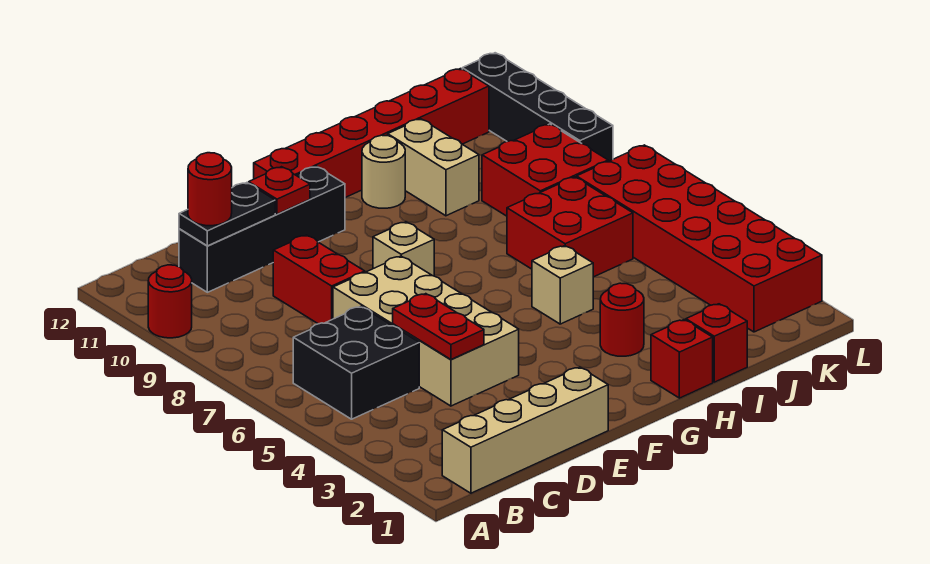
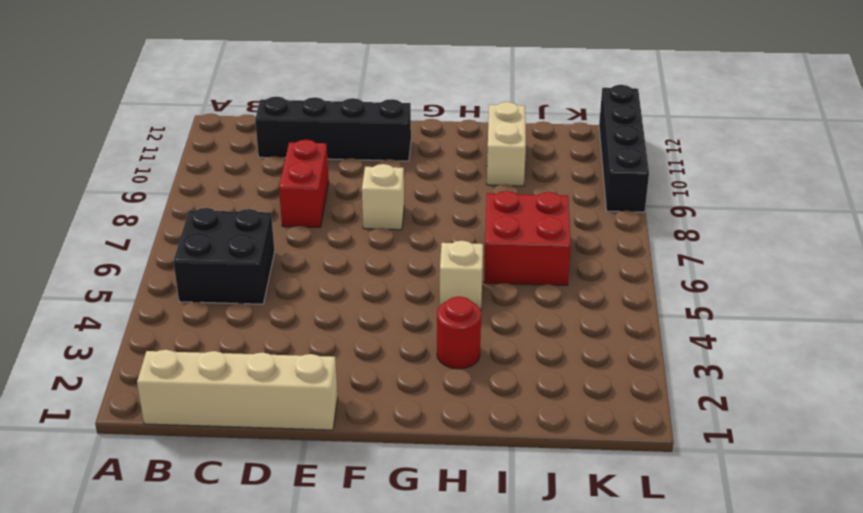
none -> red round brick A10 level 1
none -> tan brick D4:E7 level 1
none -> red brick F12:K12 level 1

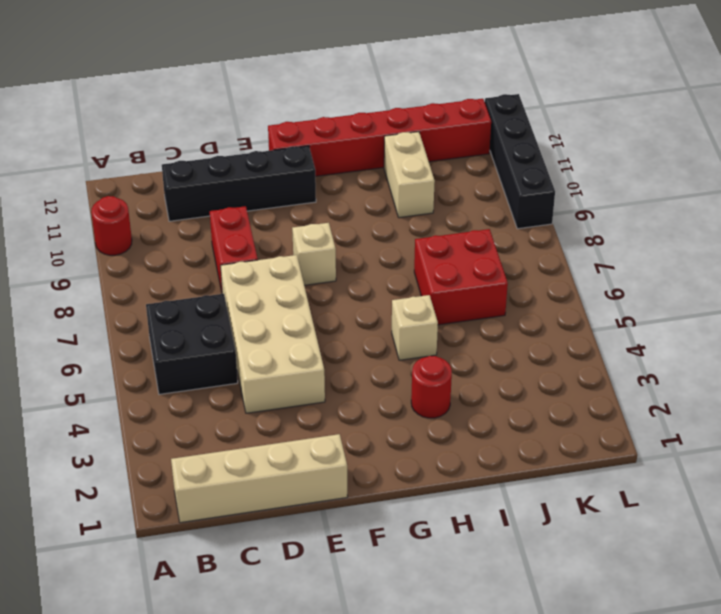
none -> red brick H1 level 1
none -> tan round brick H11 level 1
none -> red brick I1 level 1

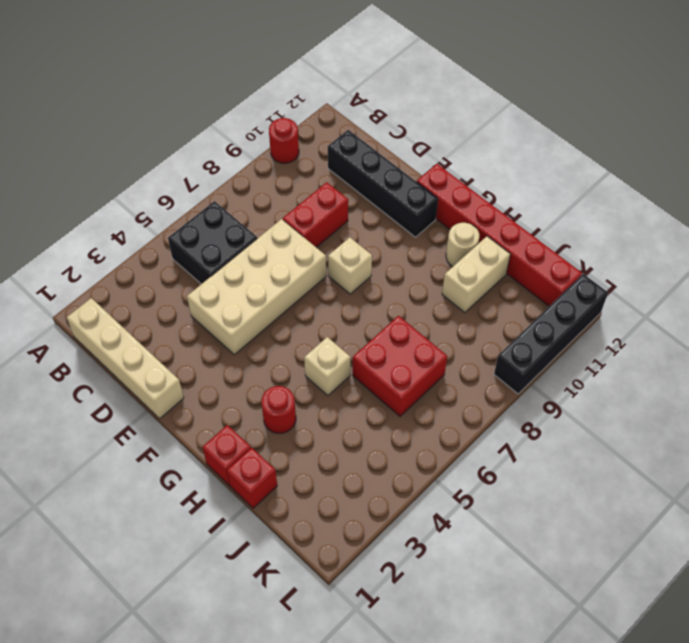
none -> red brick J8:K9 level 1
none -> red brick K2:L7 level 1
none -> black plate C11:D11 level 2

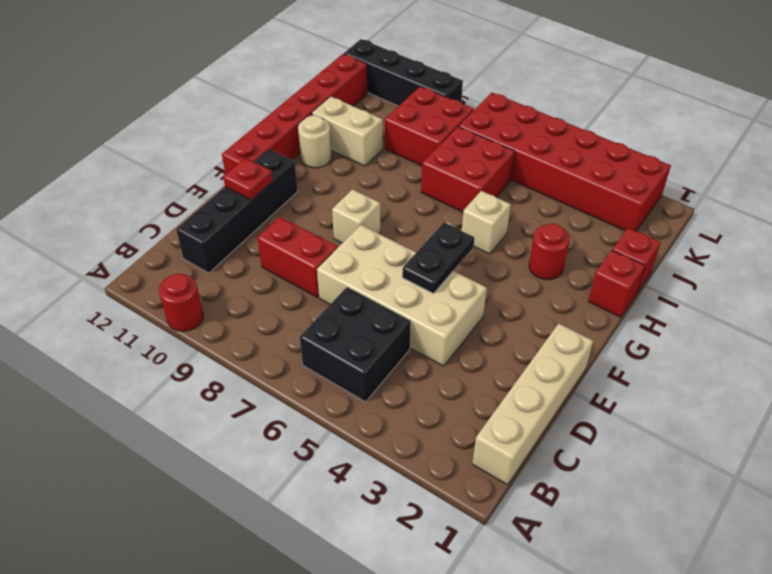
black plate E5:F5 level 2 -> black plate C11:D11 level 2
none -> red plate D4:D5 level 2
none -> red round brick C11 level 3

